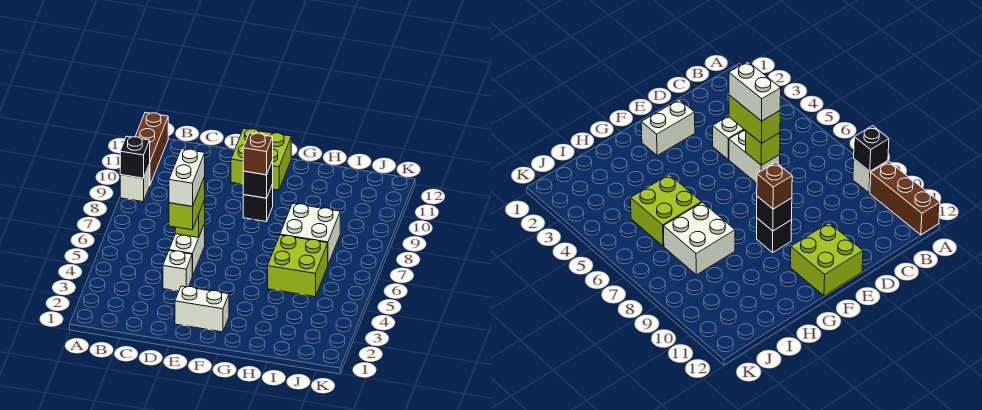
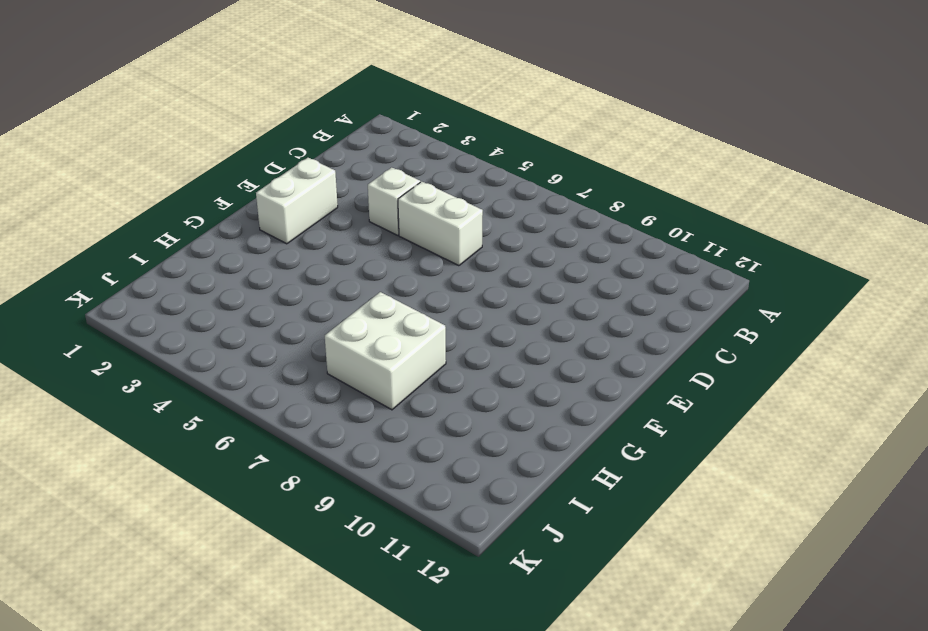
none -> white brick A9 level 1
none -> brown brick A10:A12 level 1
none -> lime brick E11:F12 level 1

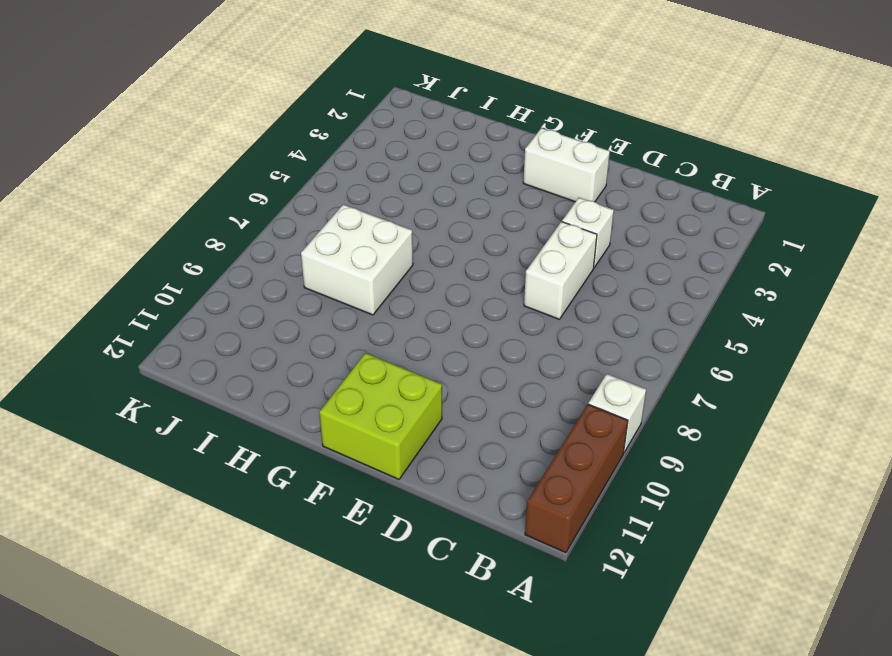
none -> black brick F9 level 1
none -> lime brick H5:I6 level 1
none -> black brick A9 level 2

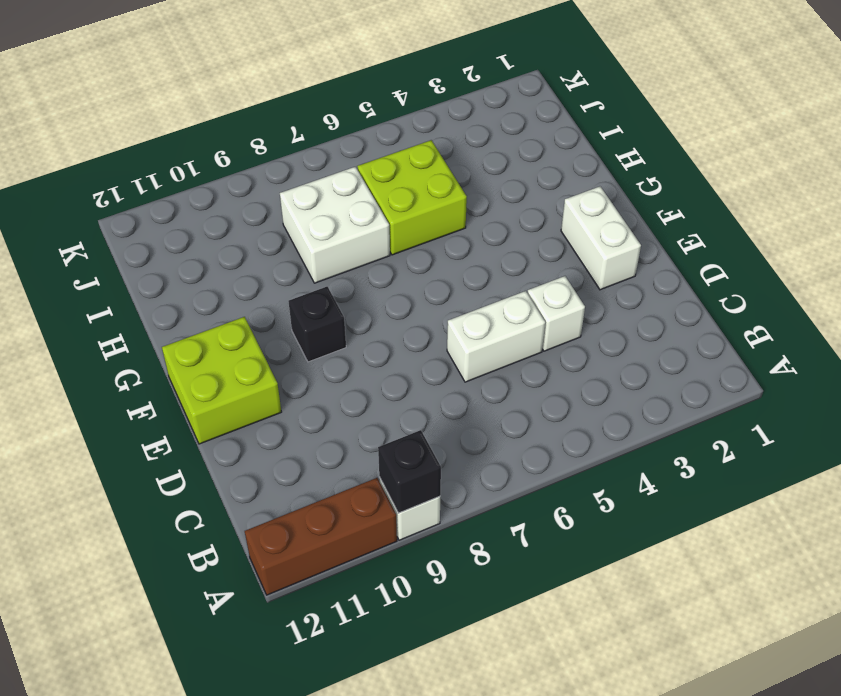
none -> lime brick D6 level 2
none -> black brick F9 level 2
none -> lime brick D5:D6 level 3

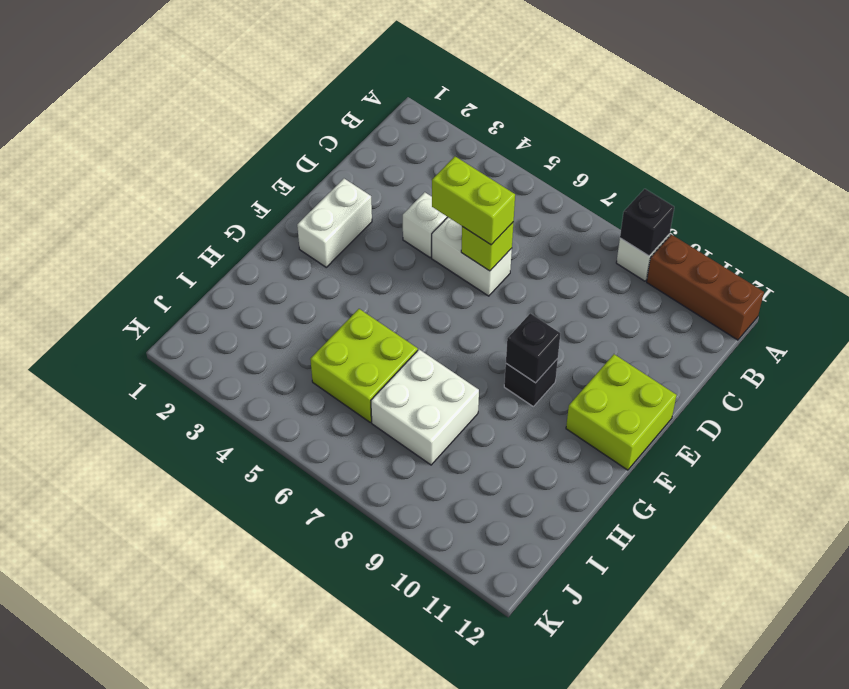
none -> brown brick F9 level 3
none -> white brick D5:D6 level 4

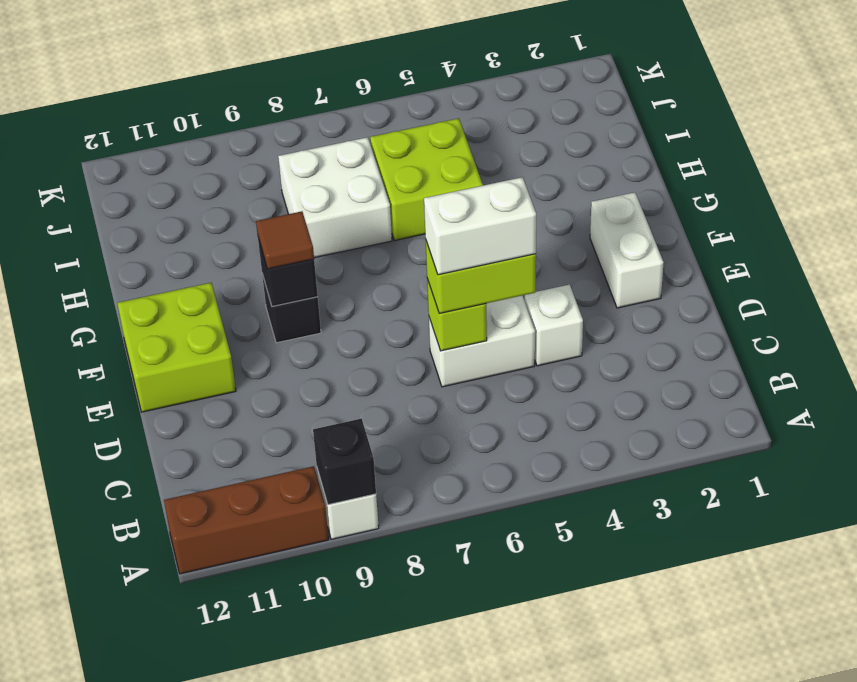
brown tile F9 level 3 -> brown brick F9 level 3

